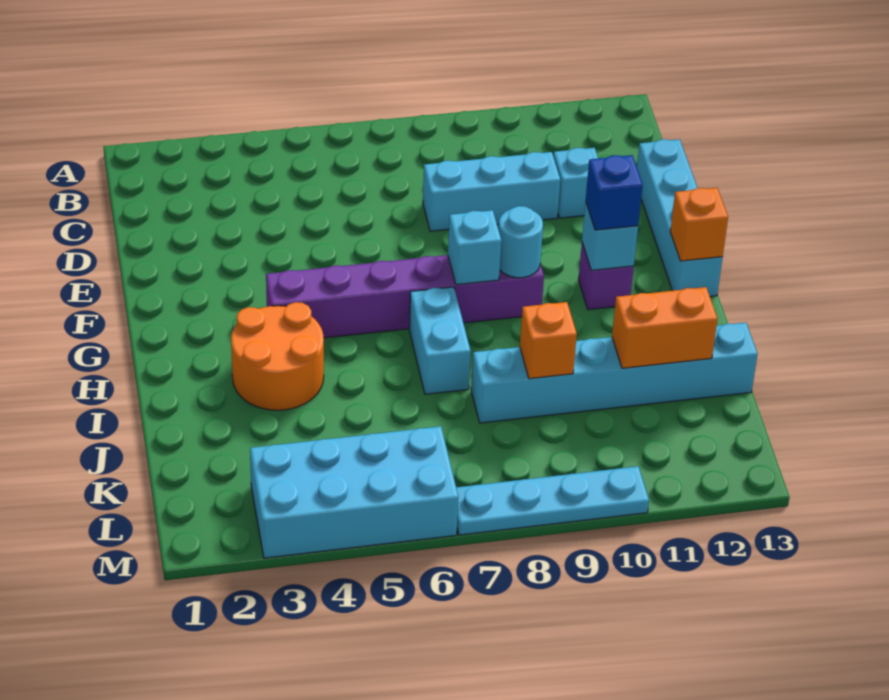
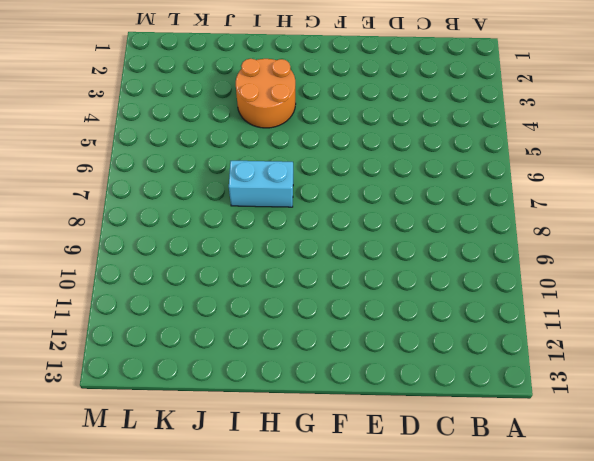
none -> cyan brick D8:D10 level 1
none -> cyan brick D11 level 1
none -> cyan brick D13:G13 level 1

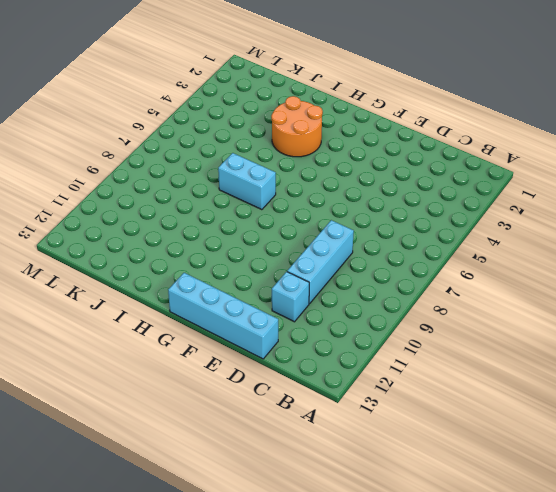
none -> purple brick G4:G9 level 1
none -> purple brick G11 level 1
none -> cyan brick J8:J13 level 1

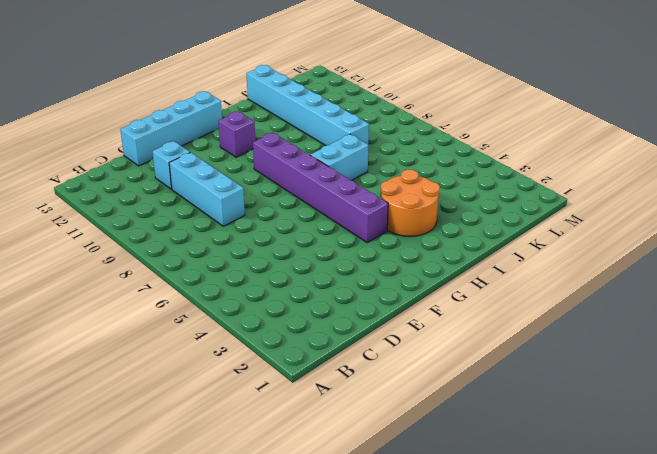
none -> cyan brick L3:M6 level 1
none -> cyan plate M7:M10 level 1
none -> cyan brick G8 level 2

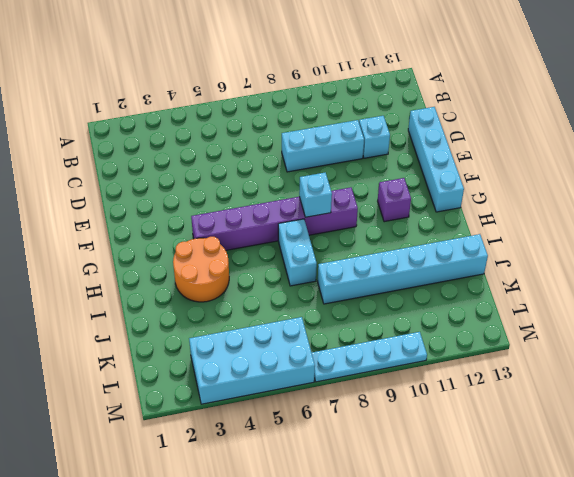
none -> cyan round brick G9 level 2
none -> cyan brick G11 level 2
none -> orange brick G13 level 2

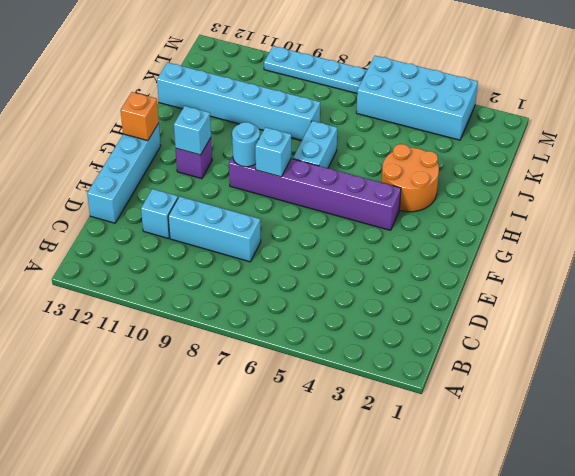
none -> orange brick J9 level 2
none -> orange brick J11:J12 level 2
none -> blue brick G11 level 3

